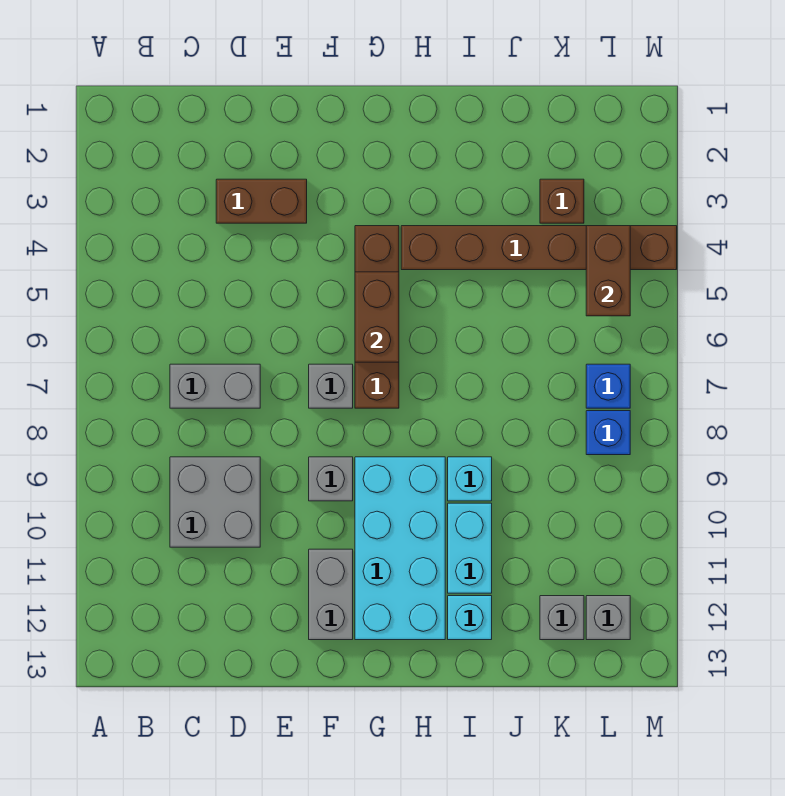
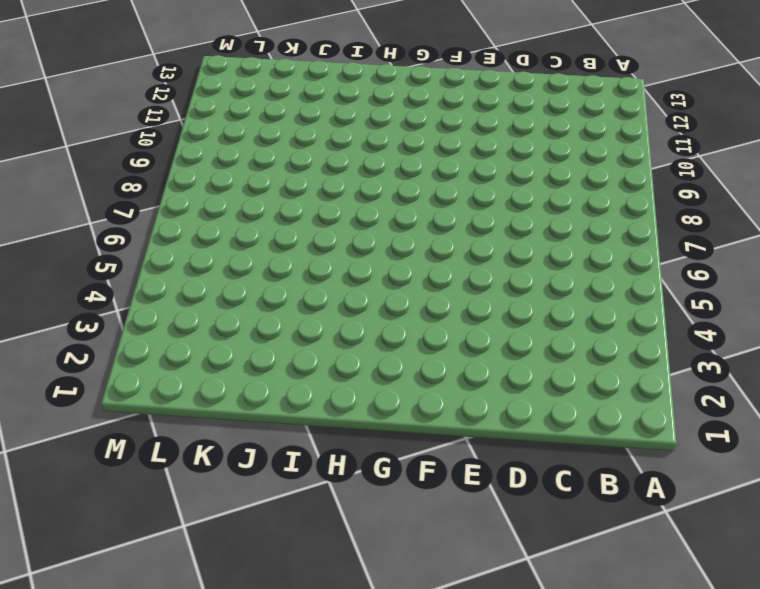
none -> grey brick C7:D7 level 1
none -> grey brick C9:D10 level 1
none -> brown brick D3:E3 level 1

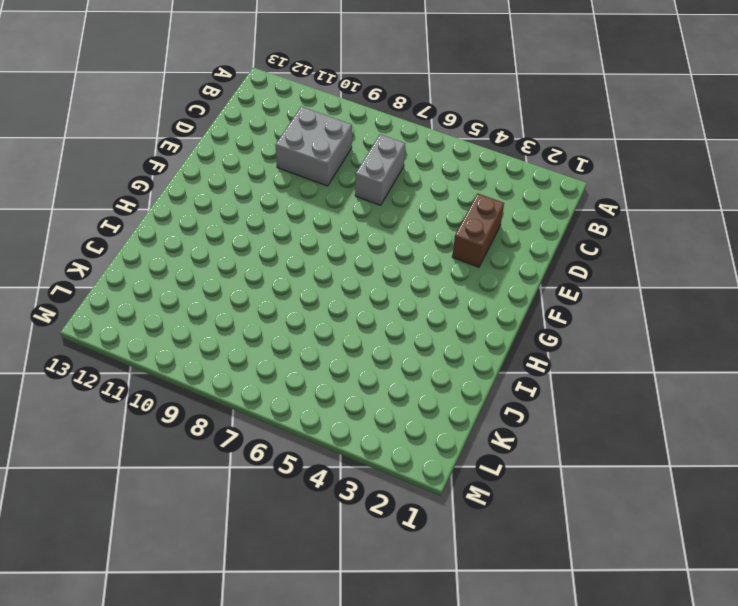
none -> grey brick F7 level 1
none -> grey brick F9 level 1
none -> grey brick F11:F12 level 1

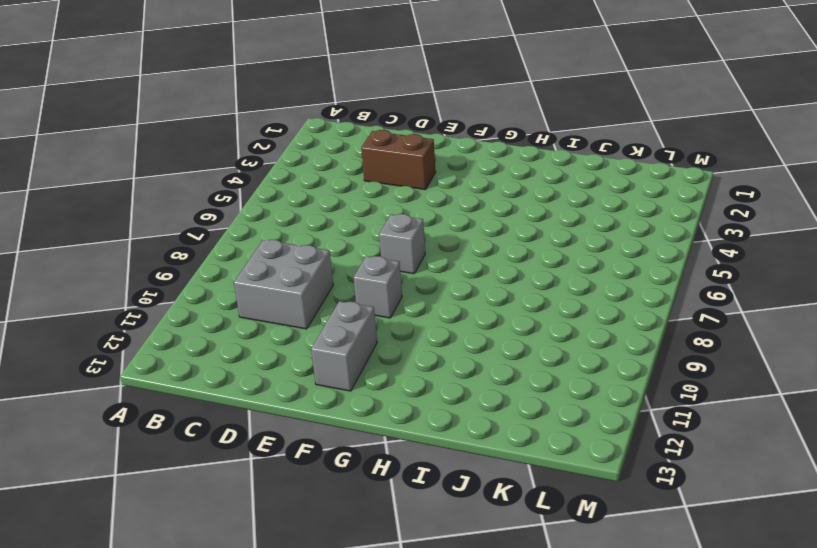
none -> grey brick C7:D7 level 1
none -> brown brick G4:G7 level 1
none -> cyan brick G9:H12 level 1

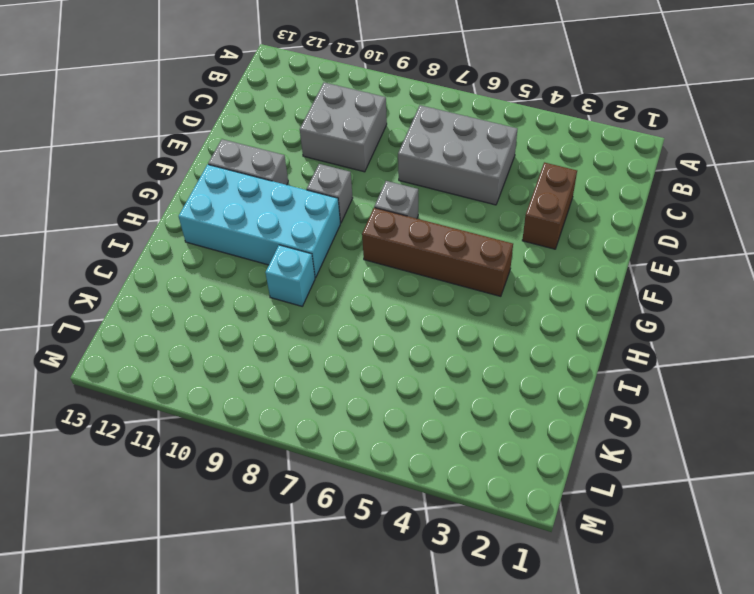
grey brick C5:D7 level 1 -> grey brick C7:D7 level 1
none -> brown brick H4:M4 level 1
none -> cyan brick I10:I11 level 1
none -> cyan brick I12 level 1

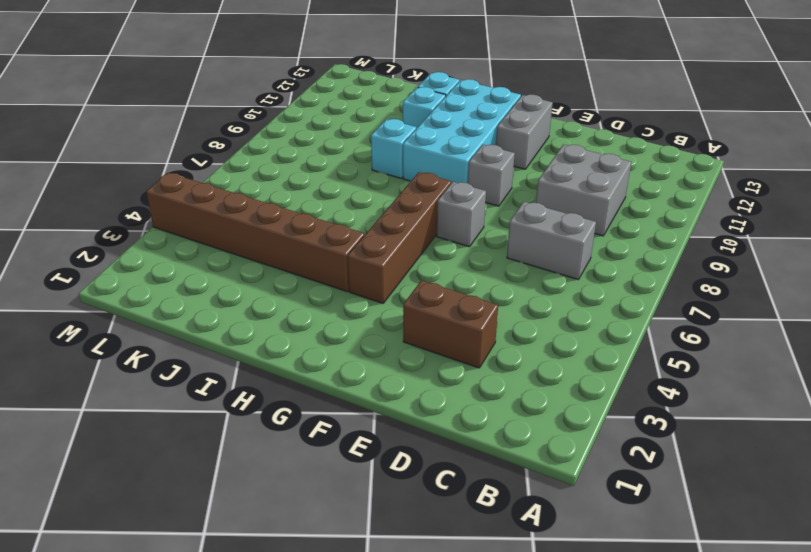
cyan brick I11 level 1 -> cyan brick I10:I11 level 1
none -> brown brick K3 level 1
none -> grey brick K12 level 1
none -> blue brick L7 level 1

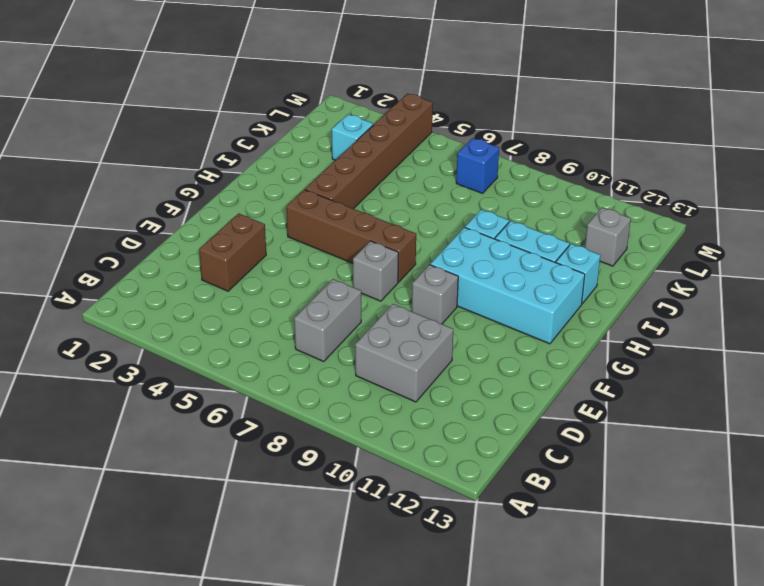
cyan brick K3 level 1 -> brown brick K3 level 1
none -> grey brick F11:F12 level 1
none -> blue brick L8 level 1
none -> grey brick L12 level 1

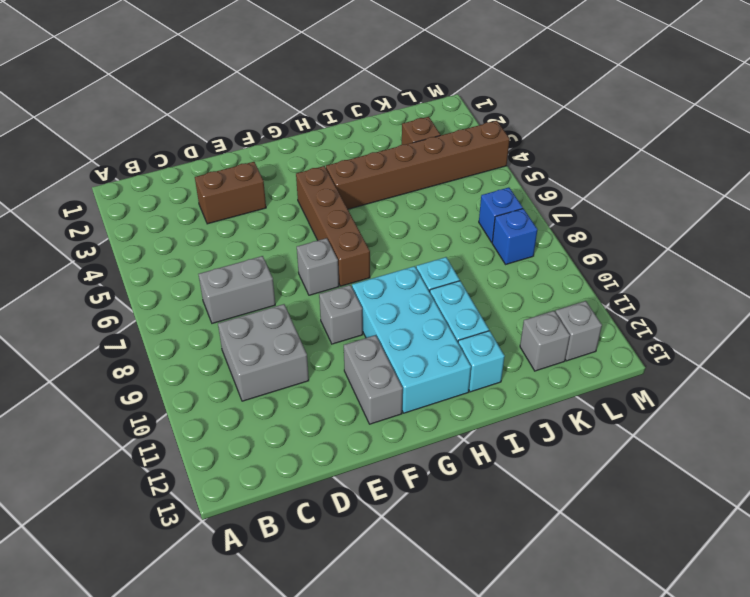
none -> brown brick G5:G6 level 2
none -> brown brick L4:L5 level 2

